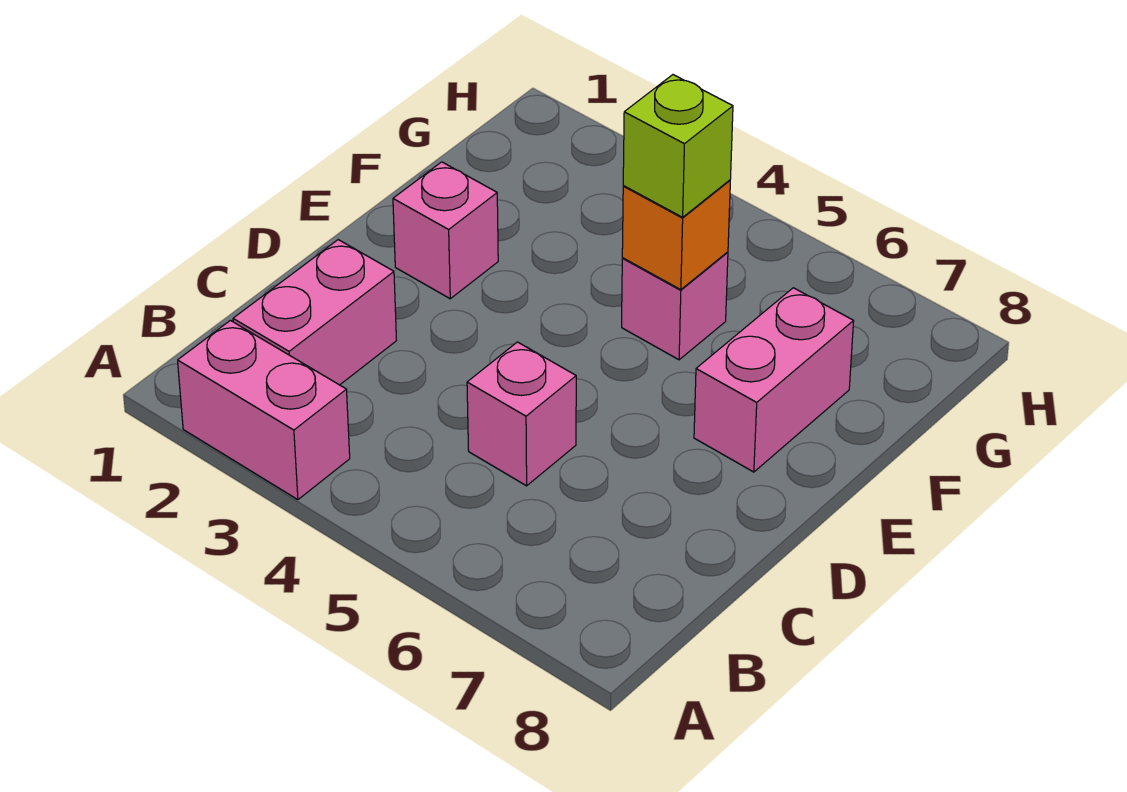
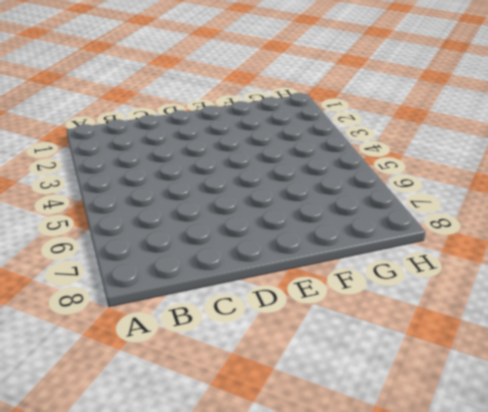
none -> pink brick A2:A3 level 1
none -> pink brick B2:C2 level 1

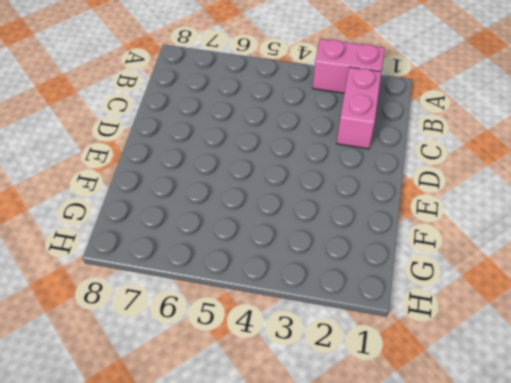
none -> pink brick C5 level 1
none -> pink brick E2 level 1

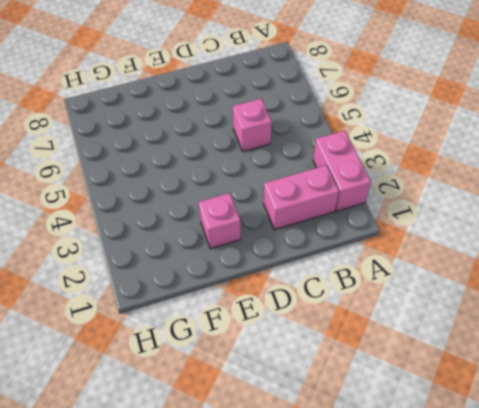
none -> pink brick E7:F7 level 1
none -> pink brick F5 level 1

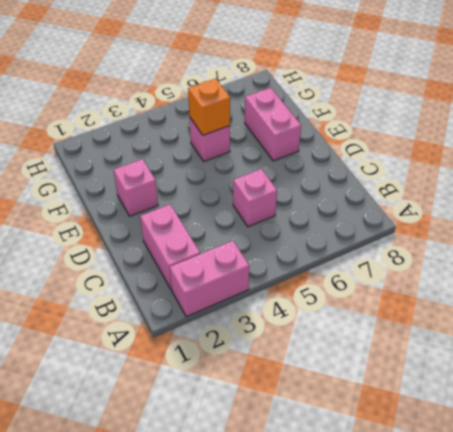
none -> lime brick F5 level 3

